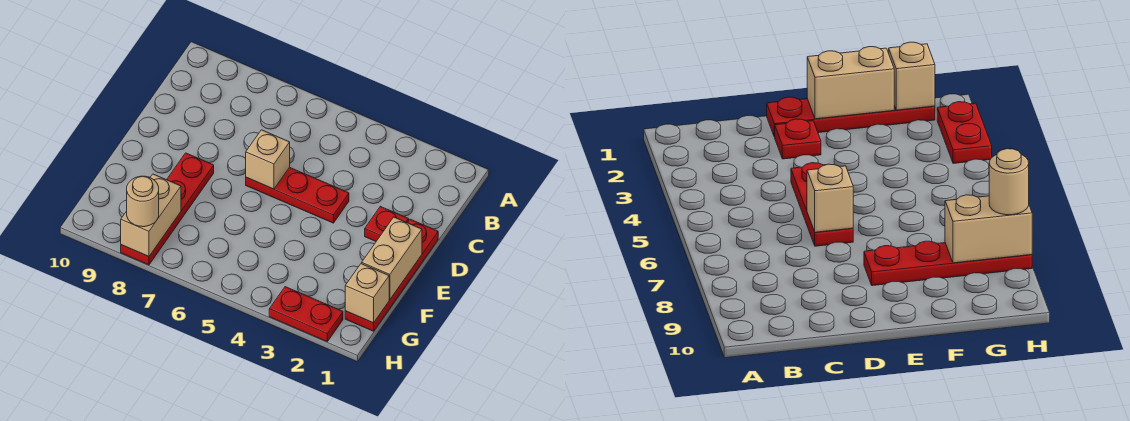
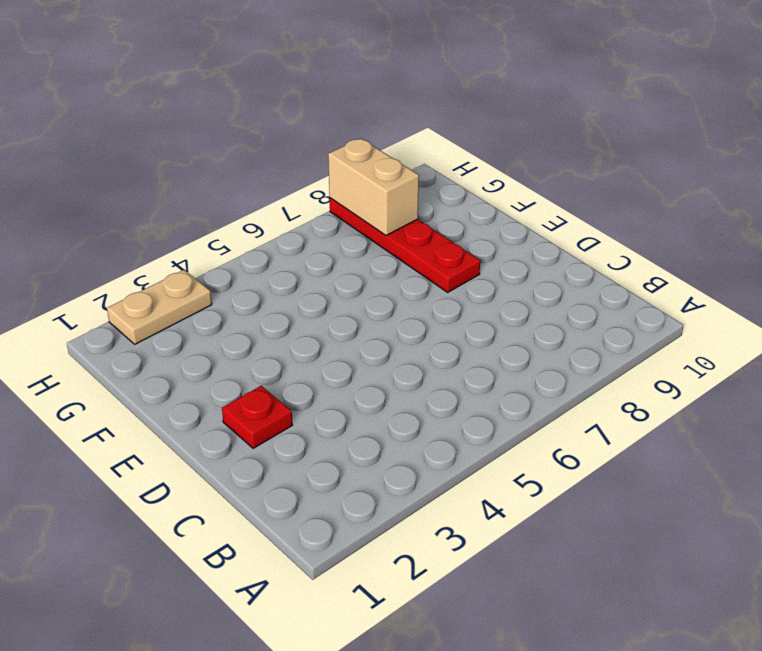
tan plate H2:H3 level 1 -> red plate H2:H3 level 1
none -> red plate D1:G1 level 1
none -> red plate D4:D6 level 1

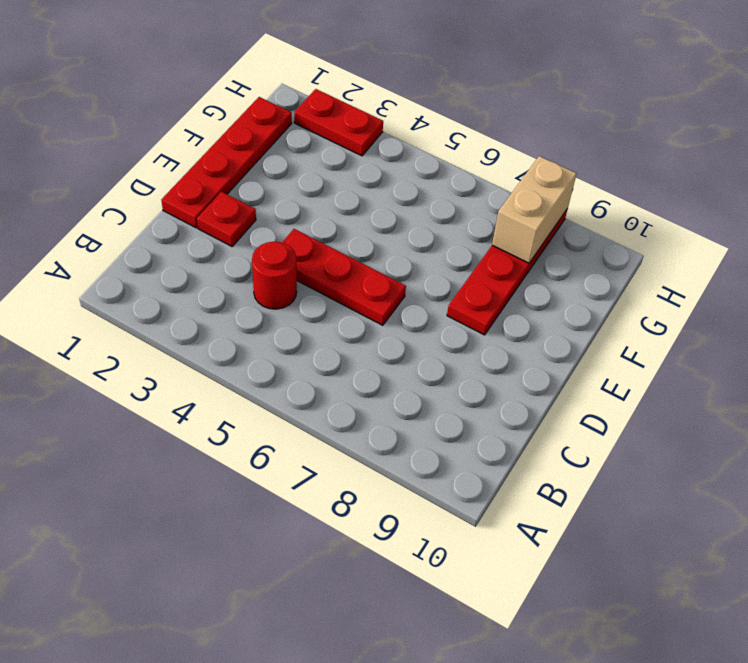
red round brick C4 level 1 -> none
none -> tan brick D6 level 2
none -> tan brick E1:F1 level 2

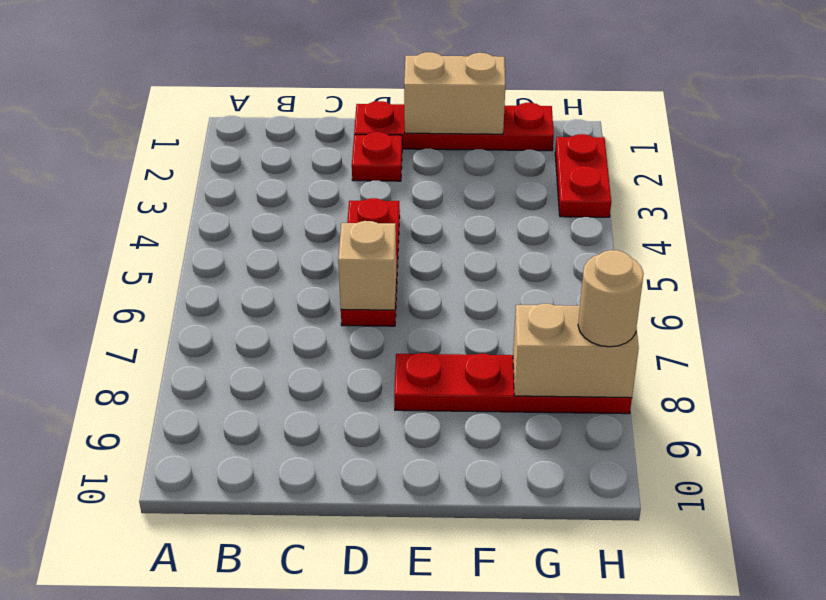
none -> tan brick G1 level 2

